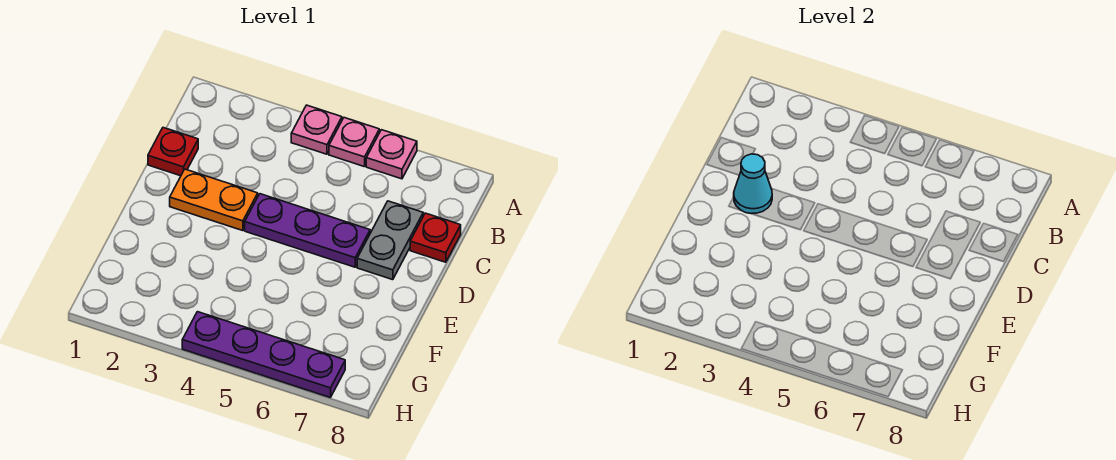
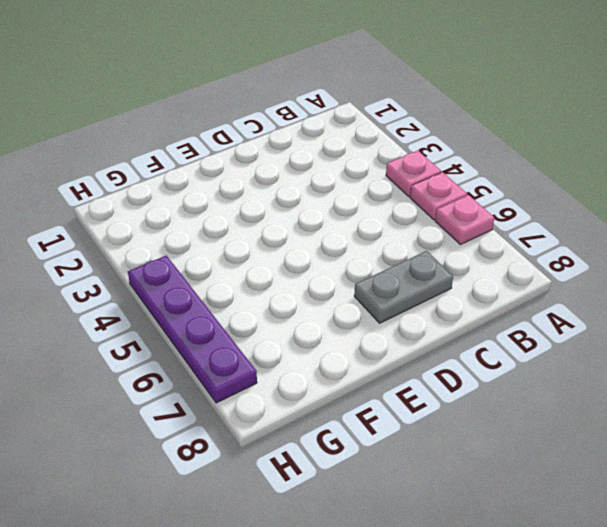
none -> red plate C1 level 1
none -> red plate C8 level 1

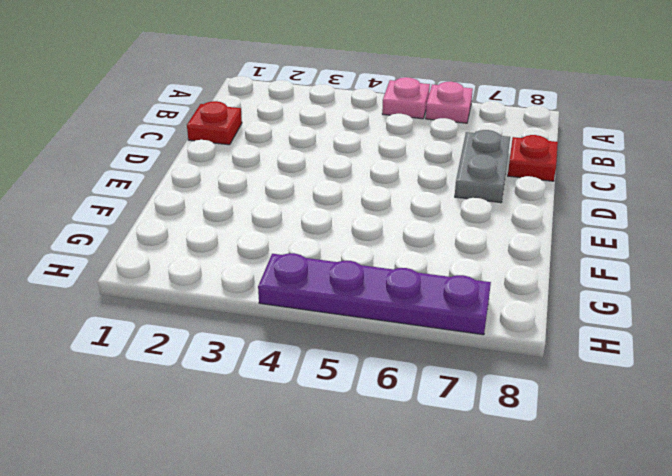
none -> pink plate A4 level 1
none -> orange plate D2:D3 level 1

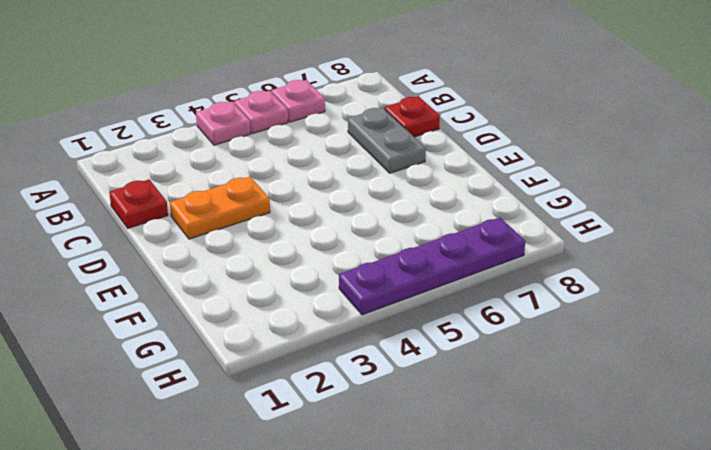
none -> purple plate D4:D6 level 1
none -> cyan cone D2 level 2

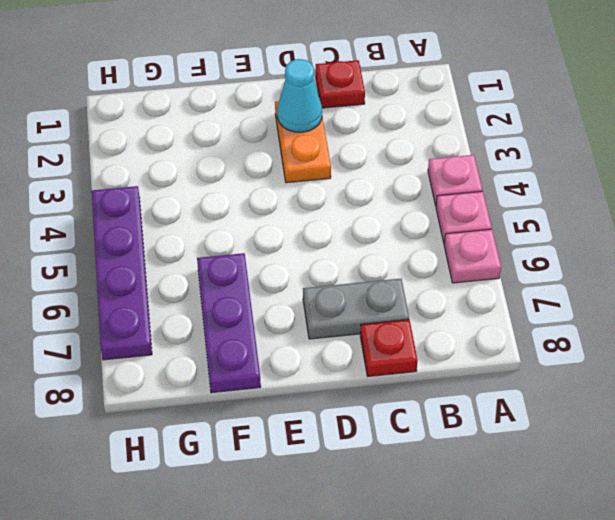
purple plate F6:F8 level 1 -> purple plate D4:D6 level 1

